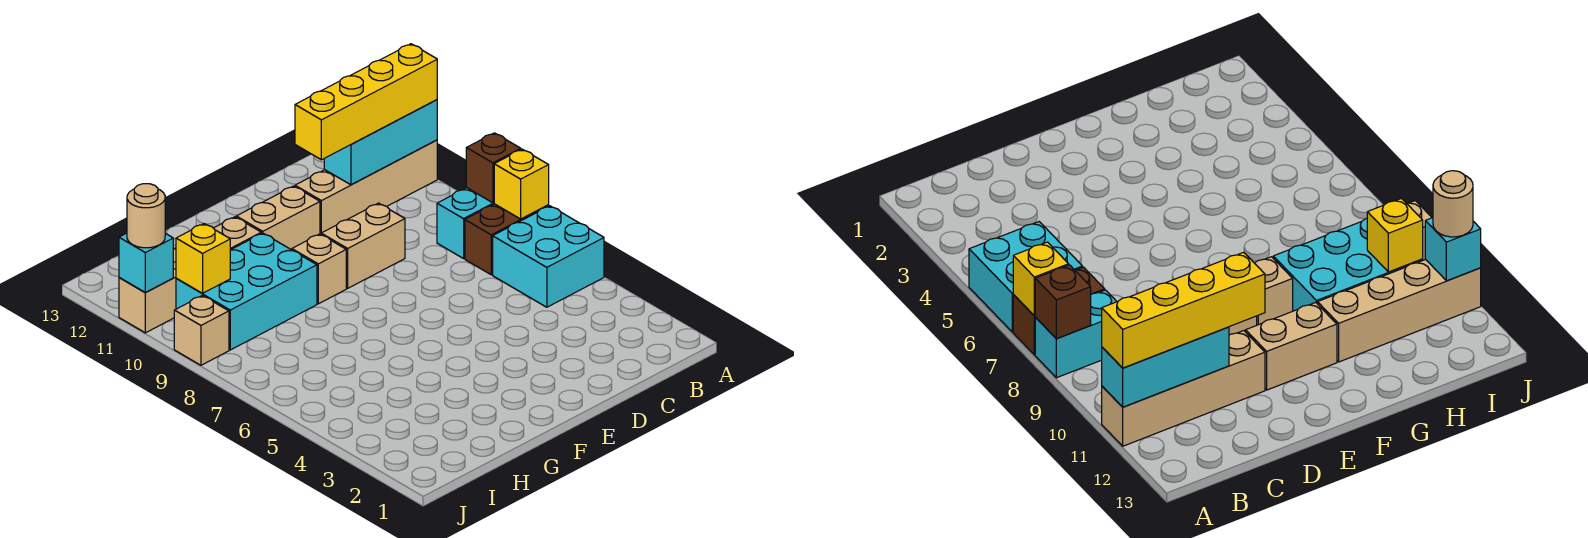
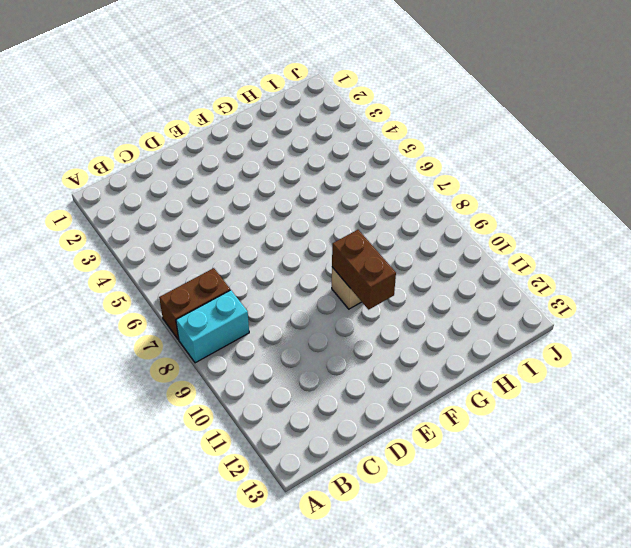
brown brick F9:F10 level 2 -> none
none -> cyan brick A5:B6 level 1
none -> tan brick A11:D11 level 1
none -> tan brick D9:E9 level 1

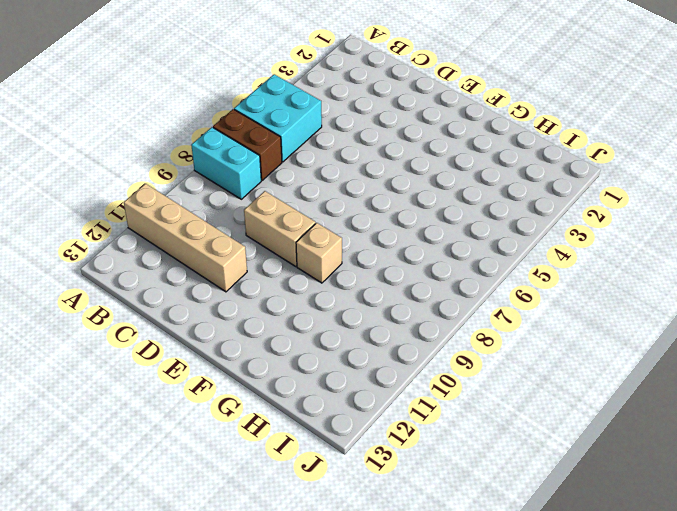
none -> tan brick E11:F11 level 1
none -> cyan brick G9:I10 level 1
none -> tan brick G11:J11 level 1

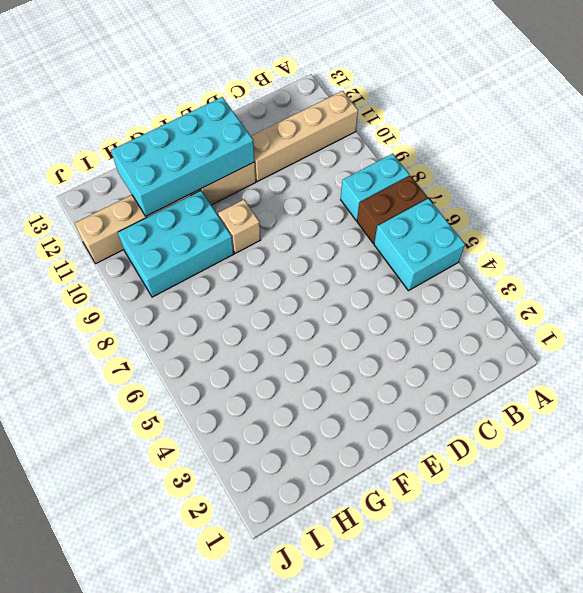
cyan brick E11:H12 level 2 -> none
none -> tan brick D9:E9 level 1
none -> tan brick J9 level 1
none -> yellow brick A7 level 2

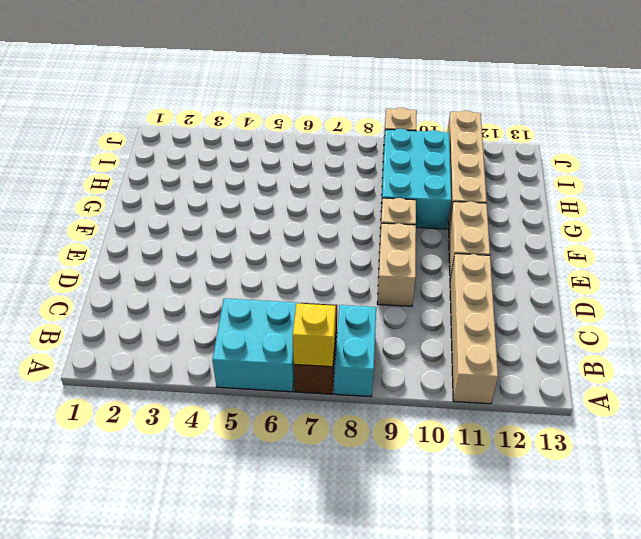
none -> brown brick A8 level 2
none -> cyan brick A11:C11 level 2
none -> yellow brick I10 level 2

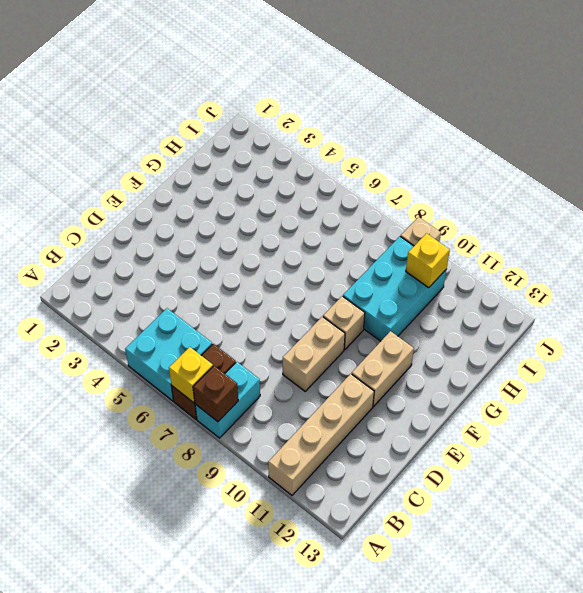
none -> tan brick G11:J11 level 1
none -> cyan brick A11:C11 level 2
none -> cyan brick J11 level 2

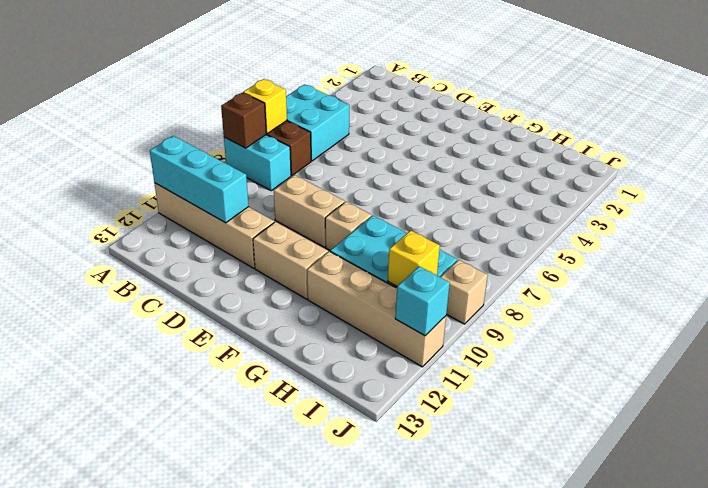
none -> yellow brick A11:D11 level 3
none -> tan round brick J11 level 3

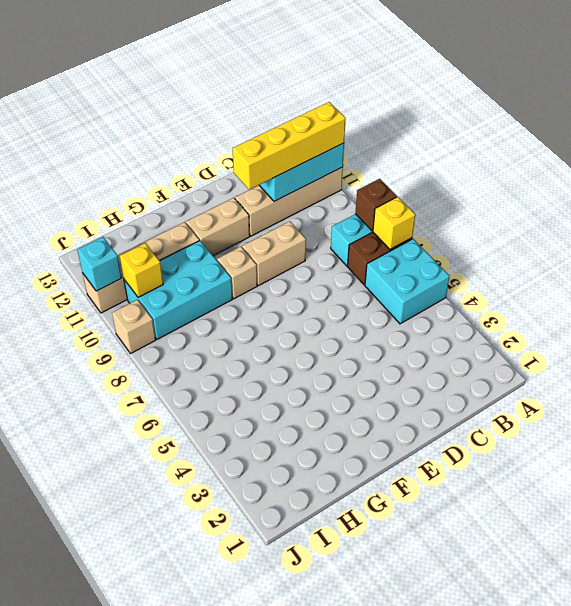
none -> tan round brick J11 level 3

